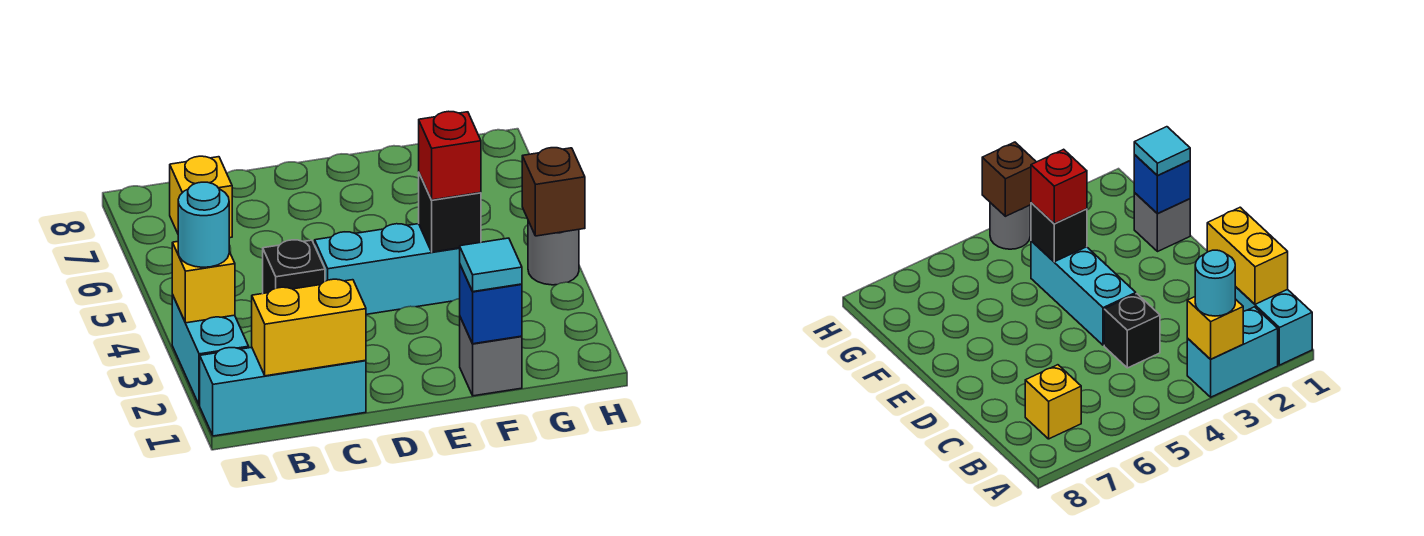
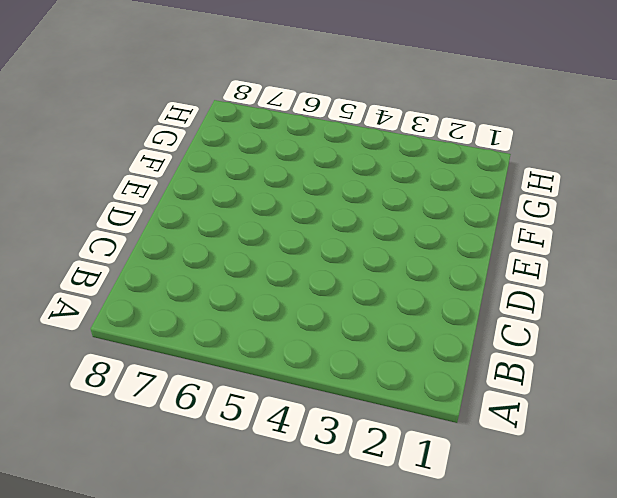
none -> cyan brick A1:C1 level 1
none -> cyan brick A2:A3 level 1
none -> yellow brick B7 level 1

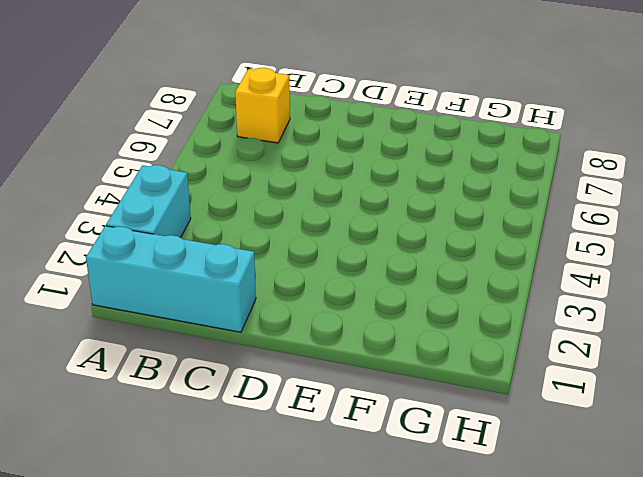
none -> black brick C4 level 1
none -> cyan brick D4:F4 level 1
none -> grey brick F1 level 1

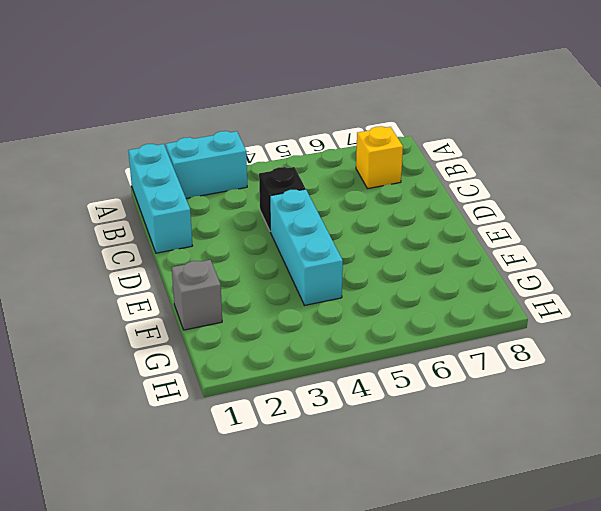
none -> grey round brick H4 level 1
none -> yellow brick A3 level 2
none -> yellow brick B1:C1 level 2

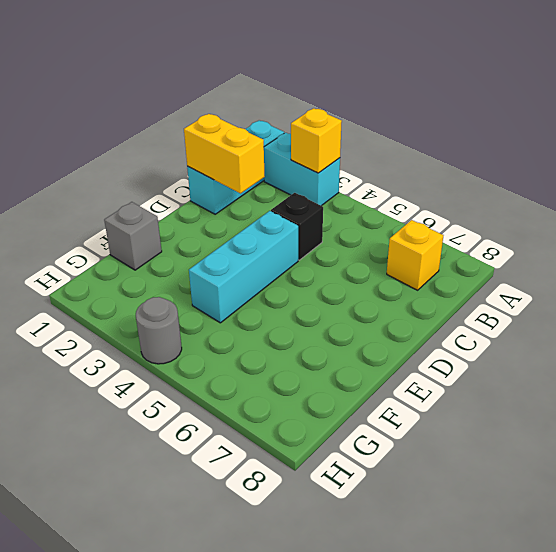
yellow brick C1:C2 level 2 -> yellow brick B1:C1 level 2
none -> blue brick F1 level 2
none -> black brick F4 level 2
none -> brown brick H4 level 2

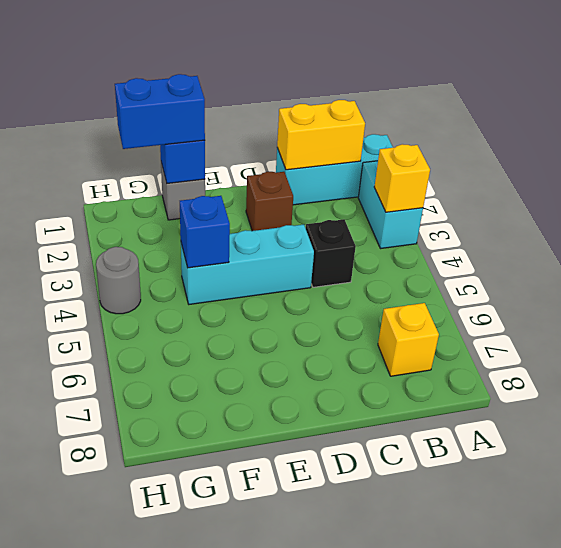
brown brick D2 level 1 -> brown brick H4 level 2
blue brick F1:G1 level 3 -> cyan tile F1 level 3
blue brick F4 level 2 -> black brick F4 level 2
none -> cyan round brick A3 level 3
none -> red brick F4 level 3

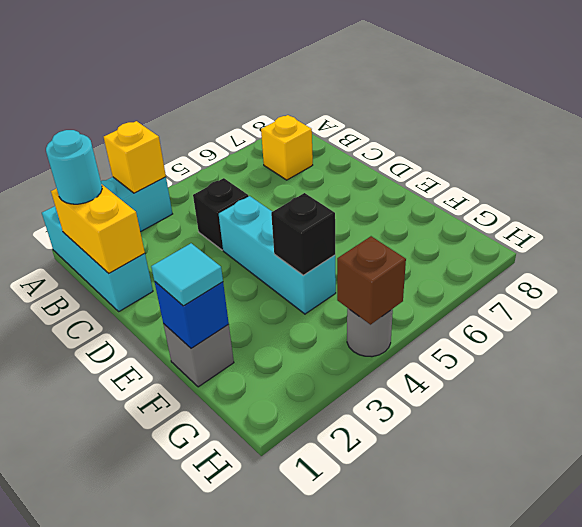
cyan round brick B1 level 3 -> cyan round brick A3 level 3
none -> red brick F4 level 3

